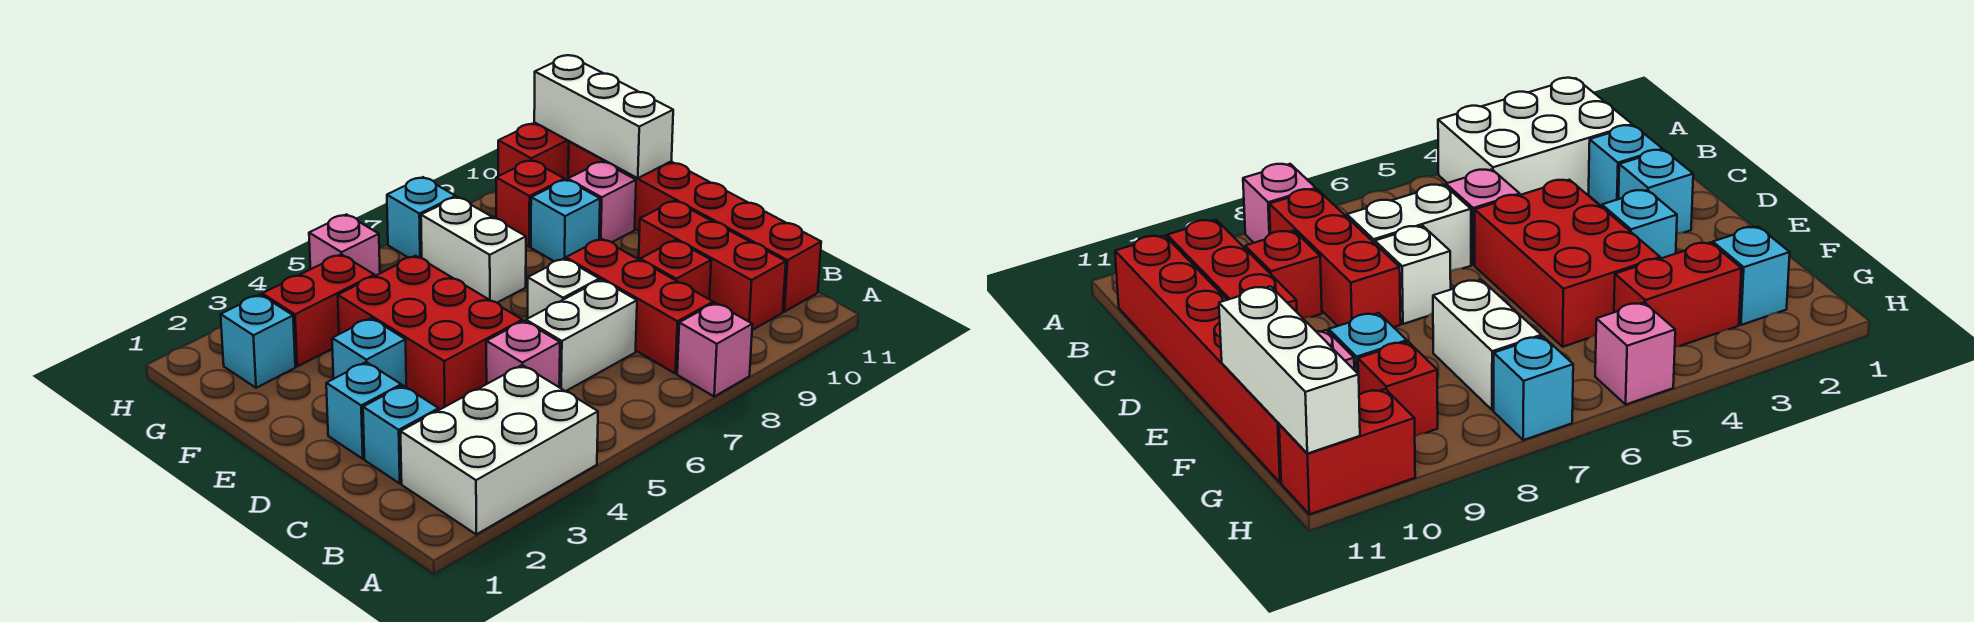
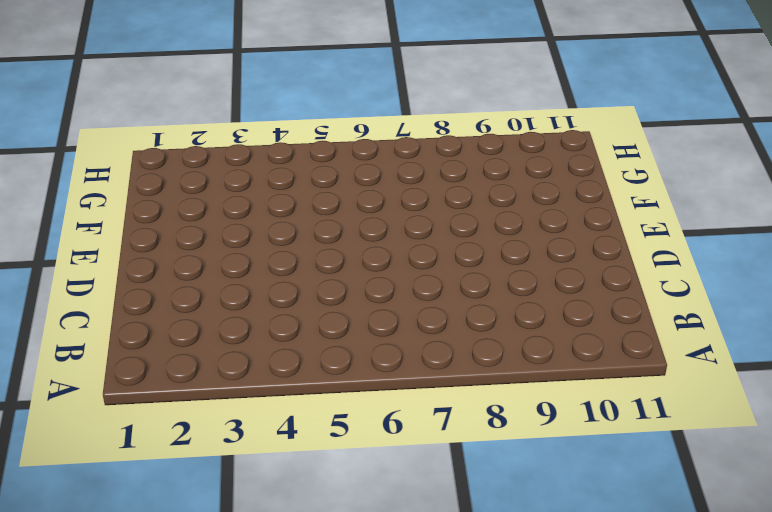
none -> white brick A2:B4 level 1
none -> pink brick A8 level 1
none -> red brick B8:D8 level 1

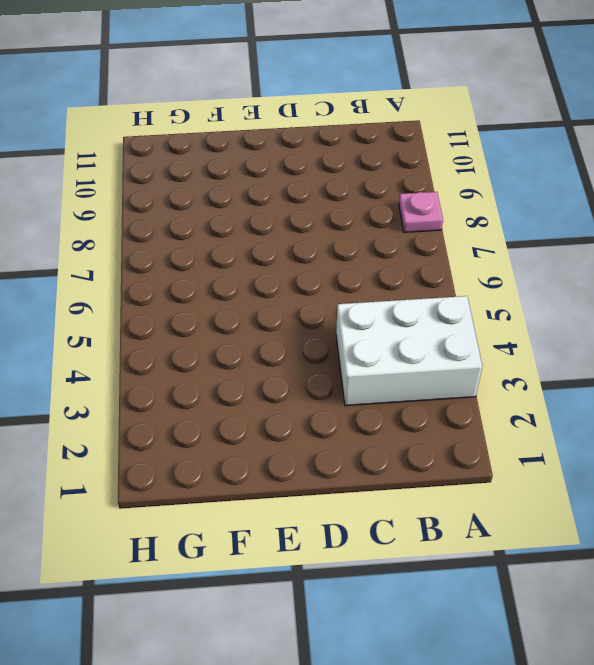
white brick A3:C4 level 1 -> white brick A2:B4 level 1
pink plate A8 level 1 -> pink brick A8 level 1
none -> red brick B8:D8 level 1
none -> red brick B10:D10 level 1
none -> red brick B11:G11 level 1

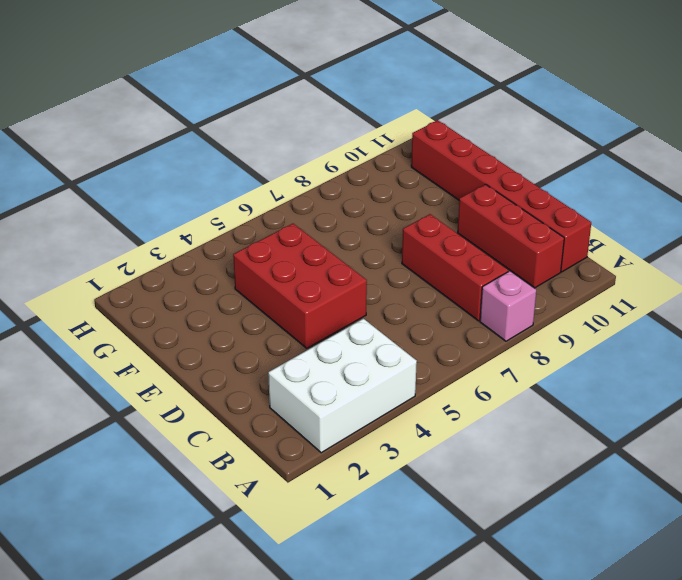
none -> cyan brick C2 level 1
none -> pink brick C5 level 1
none -> white brick C6:C7 level 1

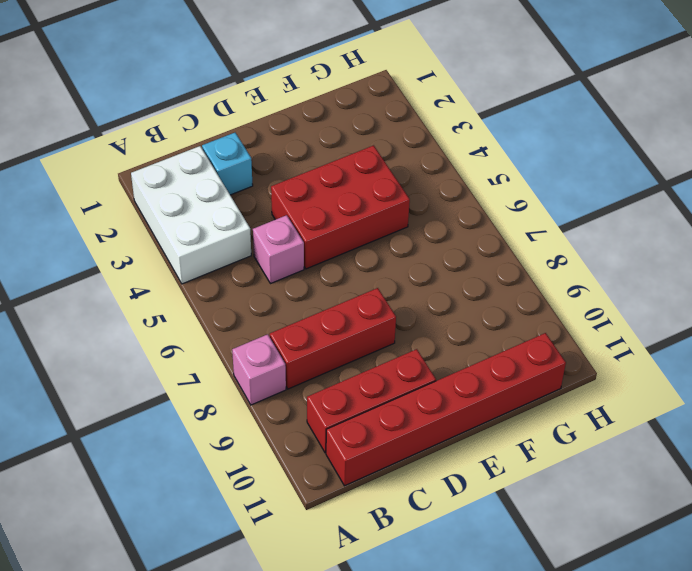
none -> white brick C6:C7 level 1
none -> red brick C9 level 1
none -> cyan brick D2 level 1

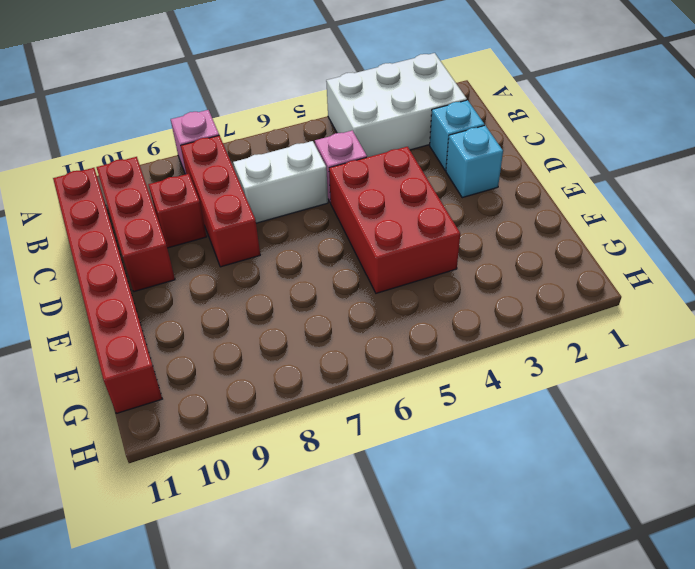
none -> white brick D7 level 1
none -> cyan brick E3 level 1
none -> white brick F7:G7 level 1

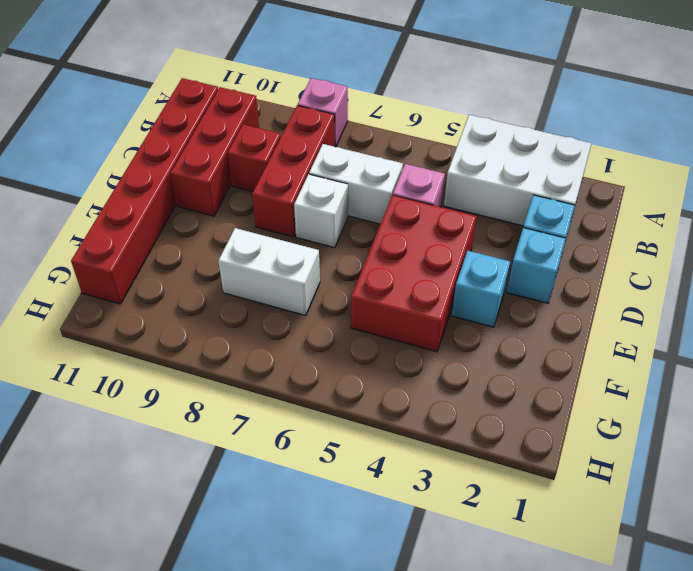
white brick F7:F8 level 1 -> white brick F7:G7 level 1
none -> cyan brick F9 level 1
none -> pink brick F10 level 1
none -> cyan brick G2 level 1

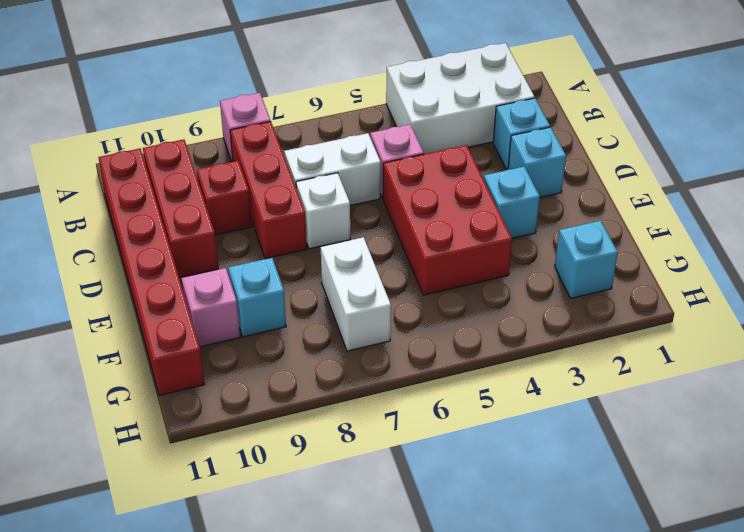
none -> red brick G3:G4 level 1
none -> red brick G9 level 1
none -> pink brick H5 level 1

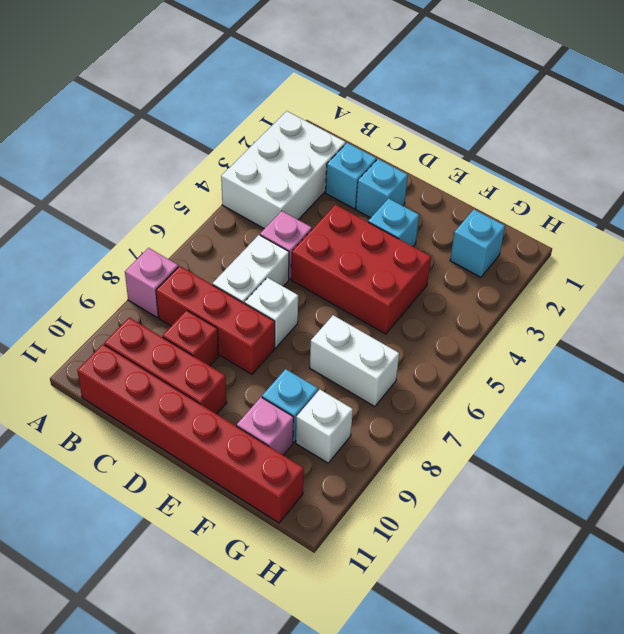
white brick G9 level 1 -> red brick G9 level 1
none -> red brick G3:G4 level 1
none -> pink brick H5 level 1
none -> cyan brick H7 level 1

